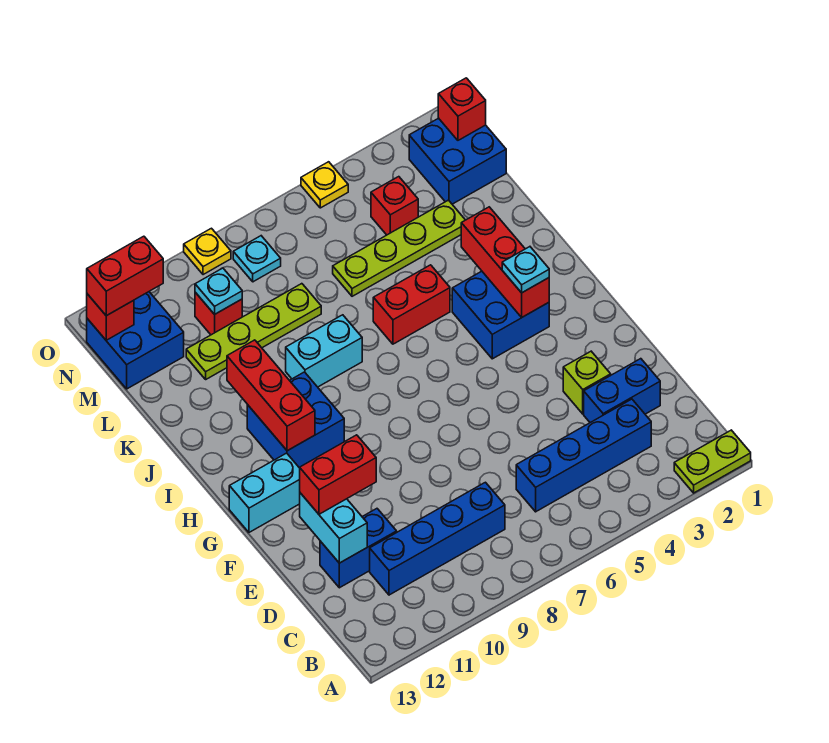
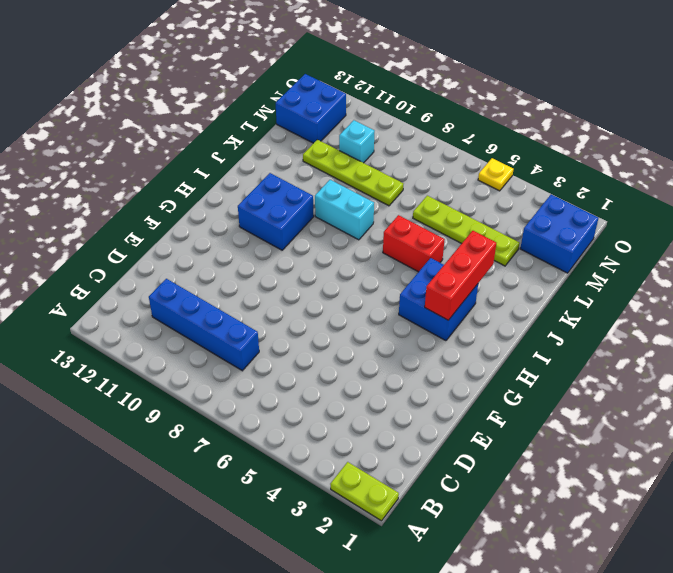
cyan brick M10 level 1 -> red brick M10 level 1
none -> blue brick C3:C6 level 1
none -> blue brick D2:D3 level 1
none -> blue brick D11:D12 level 1

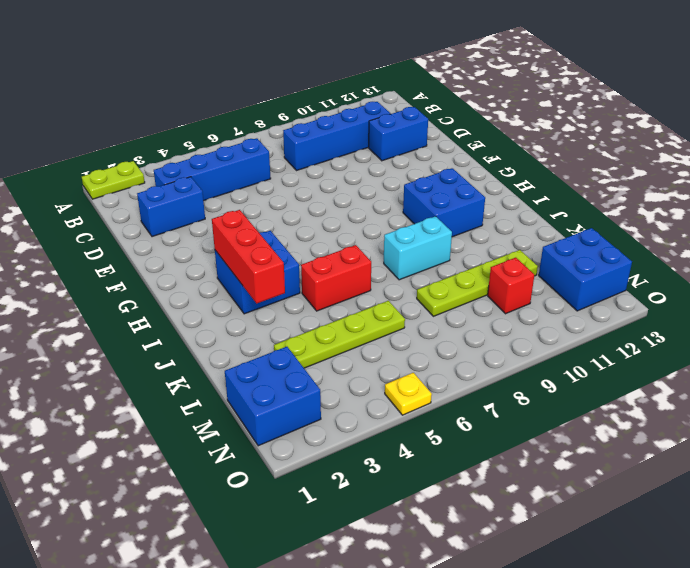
none -> lime brick E3 level 1
none -> cyan brick G12:G13 level 1
none -> red brick M4 level 1

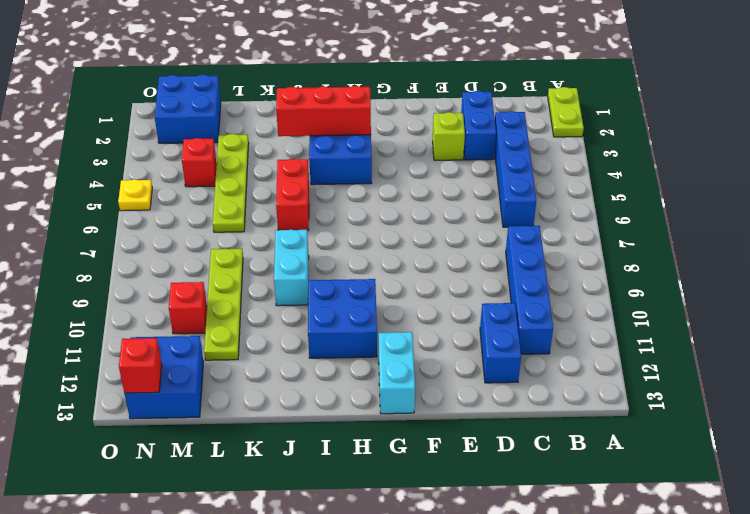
none -> cyan plate N8 level 1
none -> yellow plate O9 level 1
none -> cyan brick D12:E12 level 2

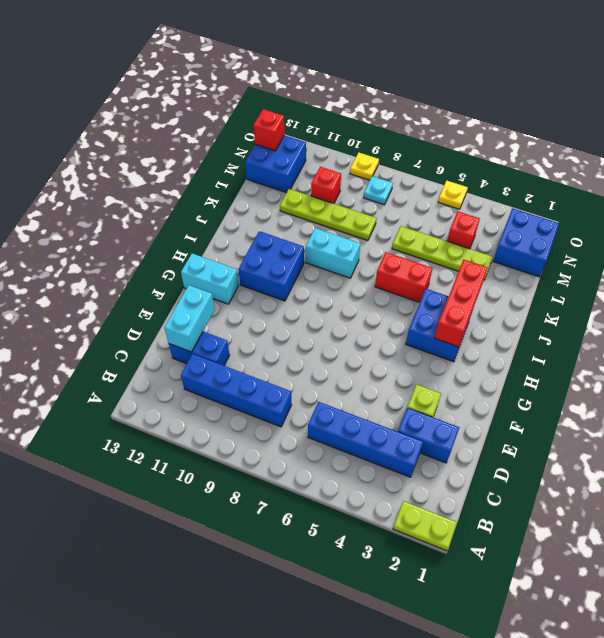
none -> red brick H11:J11 level 2
none -> cyan plate M10 level 2
none -> red brick N1 level 2

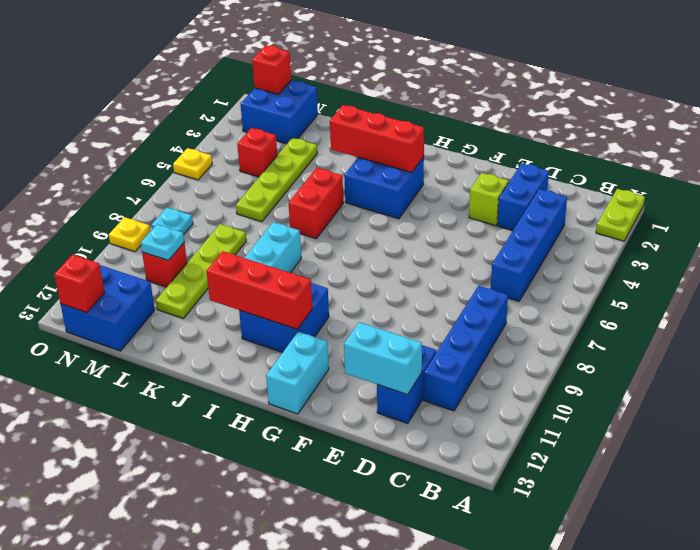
none -> red brick E11:E12 level 3
none -> cyan plate H3 level 3
none -> red brick N12:N13 level 3

